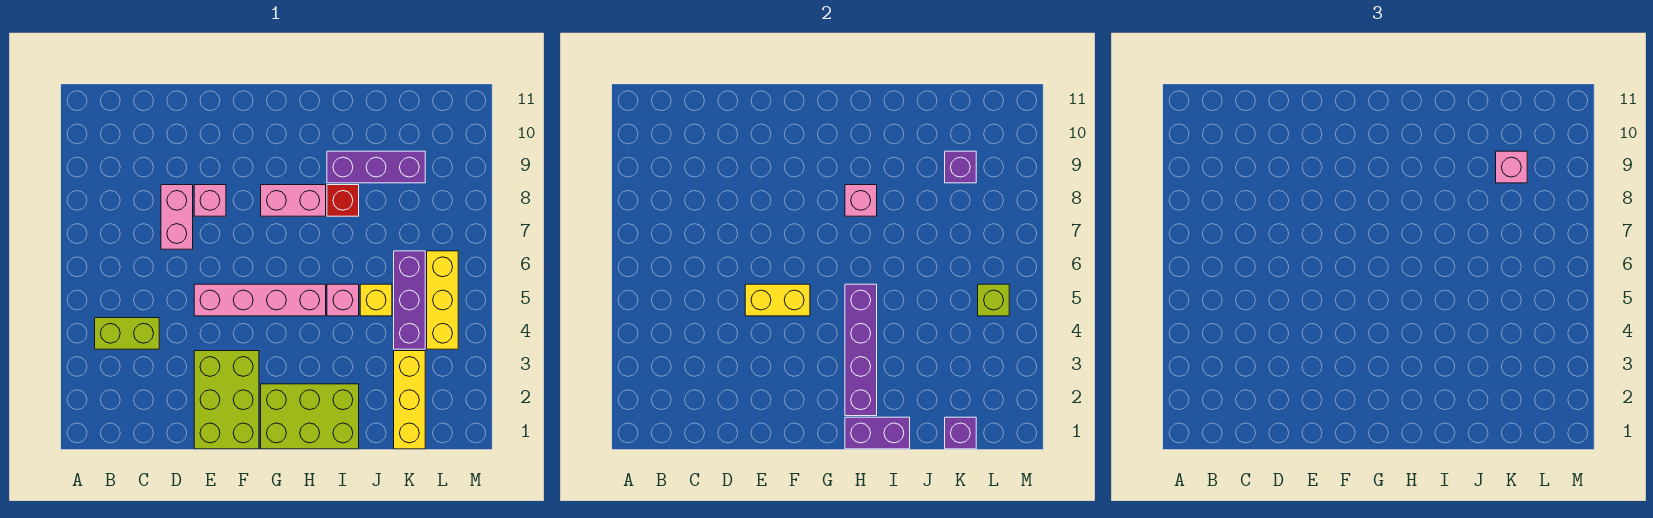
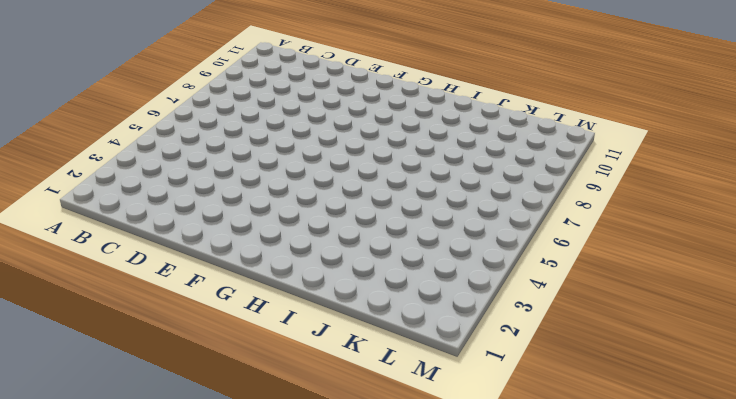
none -> lime brick B4:C4 level 1
none -> pink brick D7:D8 level 1
none -> lime brick E1:F3 level 1

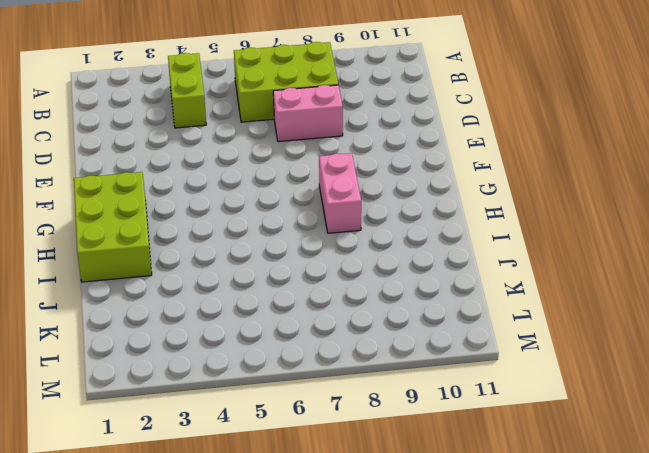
lime brick B6:C8 level 1 -> lime brick E1:F3 level 1
none -> pink brick E5:H5 level 1
none -> pink brick E8 level 1
none -> pink brick I5 level 1

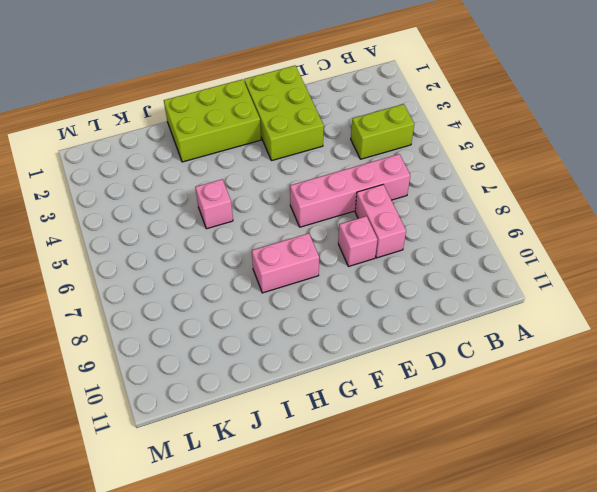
pink brick C6:F6 level 1 -> pink brick E5:H5 level 1
none -> red brick I8 level 1
none -> purple brick I9:K9 level 1
none -> yellow brick J5 level 1

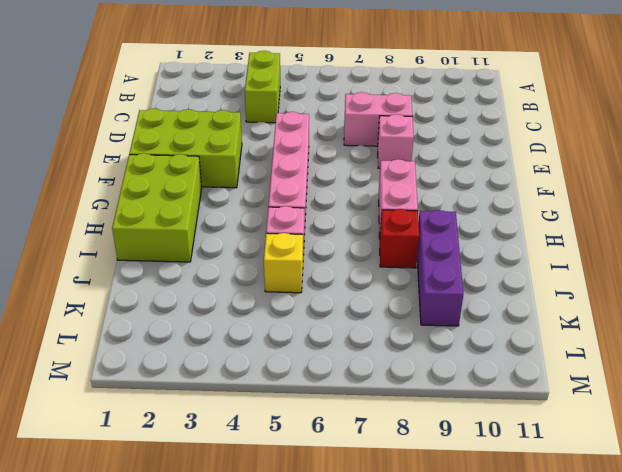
none -> yellow brick K1:K3 level 1
none -> purple brick K4:K6 level 1
none -> yellow brick L4:L6 level 1

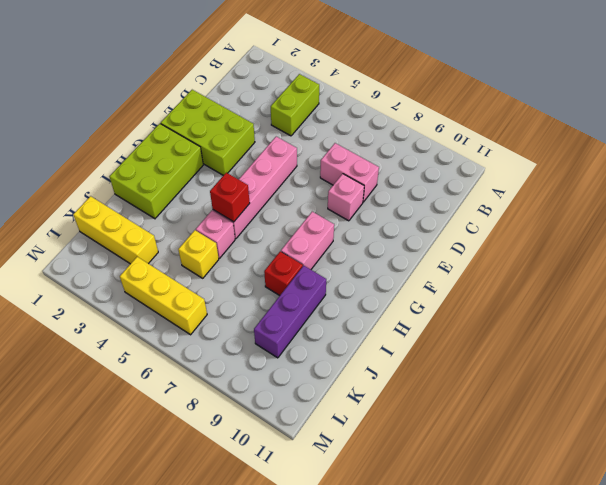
red brick H5 level 2 -> purple brick H2:H5 level 2
none -> purple brick K4:K6 level 1
none -> yellow brick E5:F5 level 2
none -> purple brick H1:I1 level 2

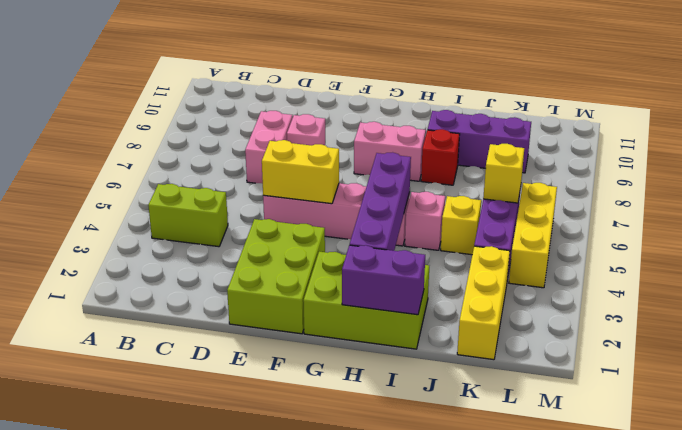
yellow brick K6 level 2 -> none
none -> pink brick H8 level 2
none -> purple brick K1 level 2
none -> purple brick K9 level 2

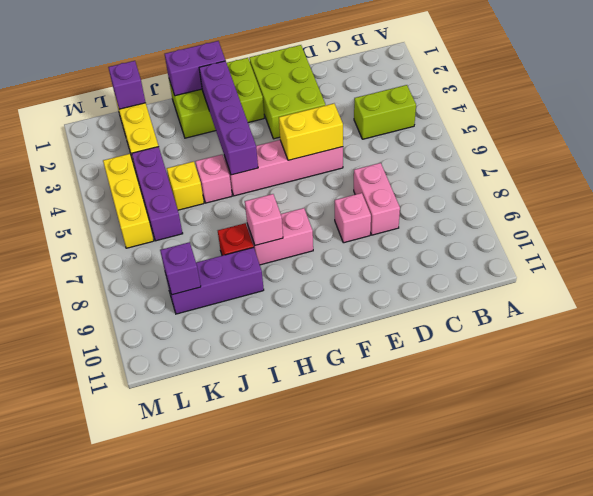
none -> lime brick L5 level 2
none -> pink brick K9 level 3

